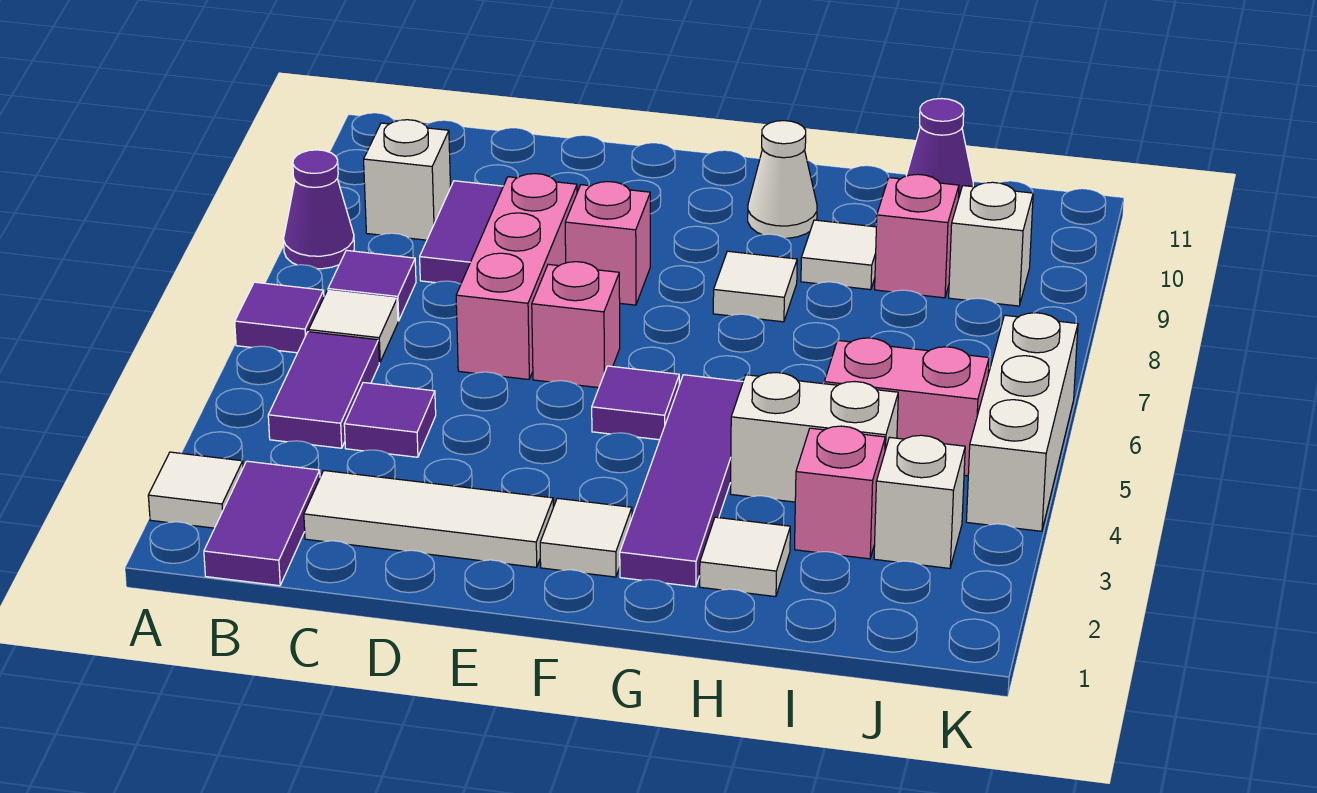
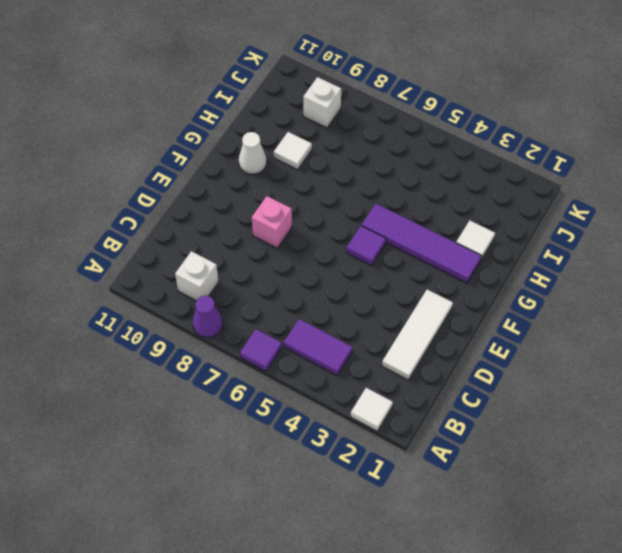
none -> purple tile B1:B2 level 1
none -> white tile B6 level 1
none -> purple tile B7 level 1

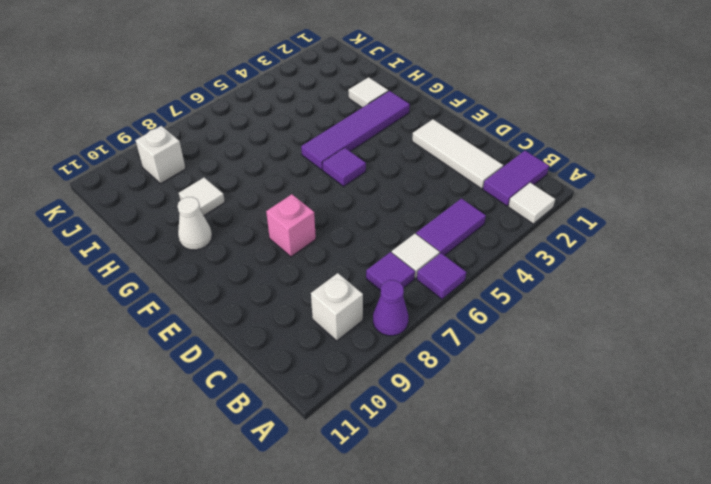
none -> purple tile C4 level 1
none -> purple tile C8:C9 level 1
none -> pink brick D6:D8 level 1

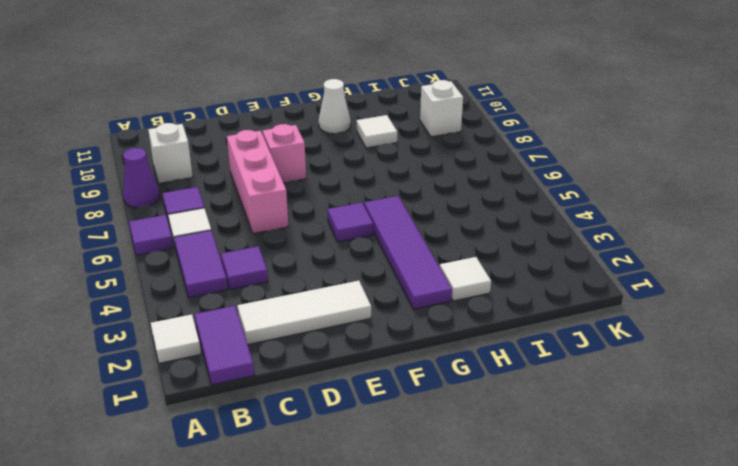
none -> purple tile C8:C9 level 1
none -> pink brick E6 level 1
none -> white tile F2 level 1

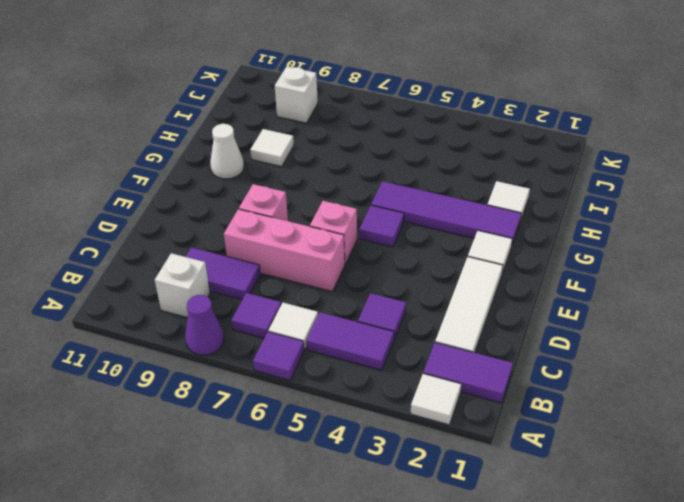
none -> white tile G8 level 1
none -> white brick H4:I4 level 1
none -> pink brick I3 level 1

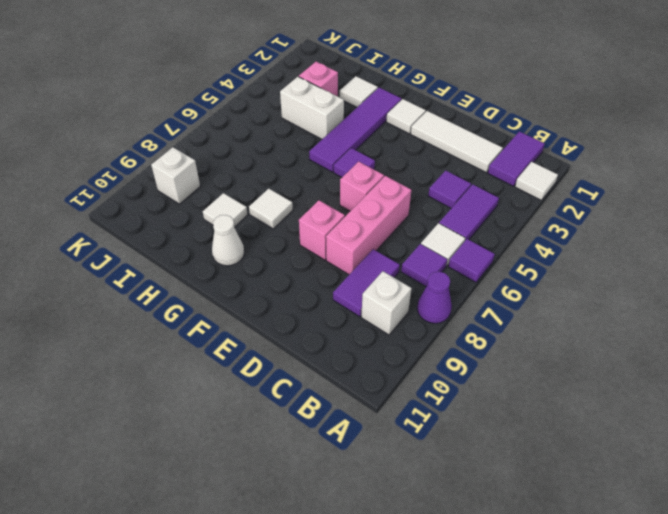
none -> pink brick I5:J5 level 1
none -> pink brick I9 level 1
none -> purple cone I11 level 1

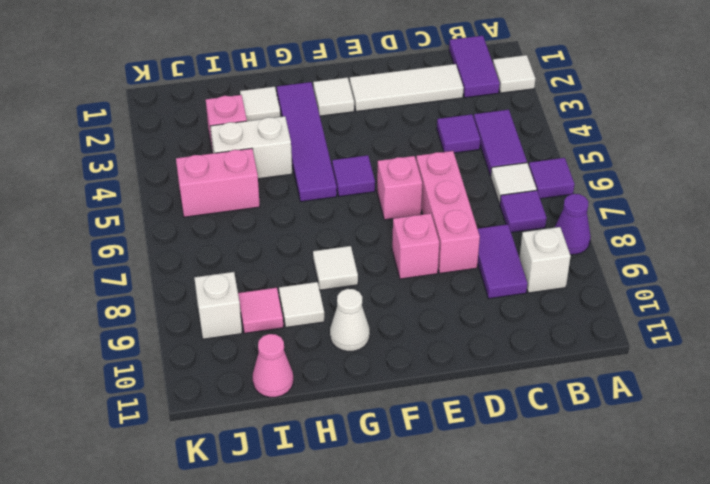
pink tile I9 level 1 -> pink brick I9 level 1
pink cone I11 level 1 -> purple cone I11 level 1
none -> white brick J3 level 1
none -> white brick K4:K6 level 1

